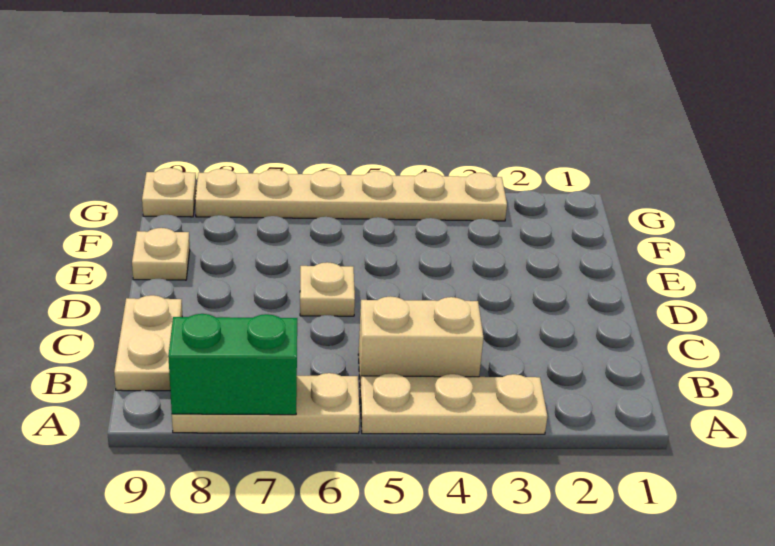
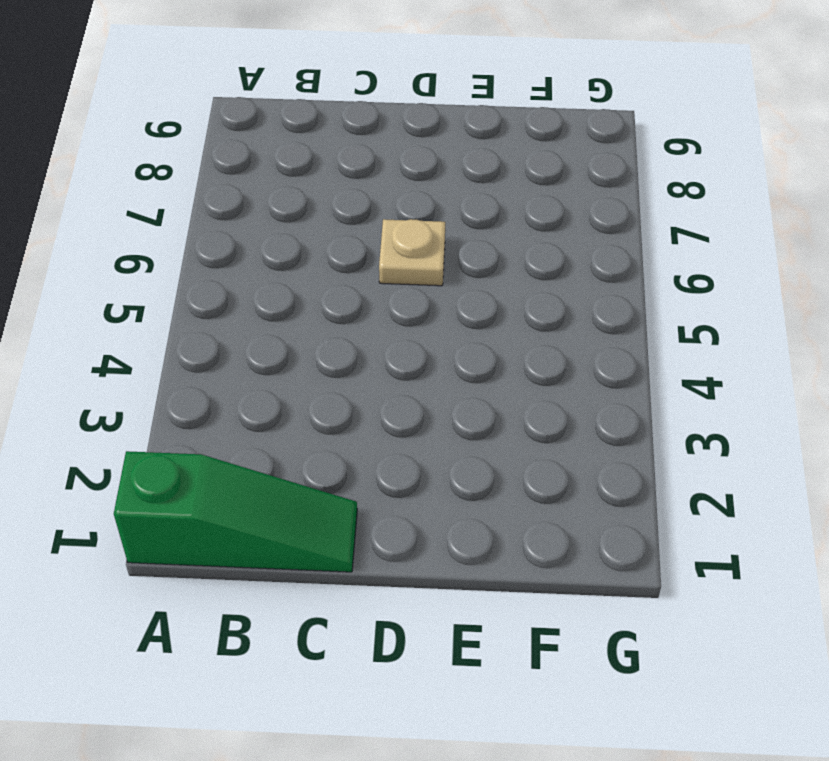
green slope A1:C1 level 1 top A -> none
none -> tan plate A3:A5 level 1
none -> tan plate A6:A8 level 1

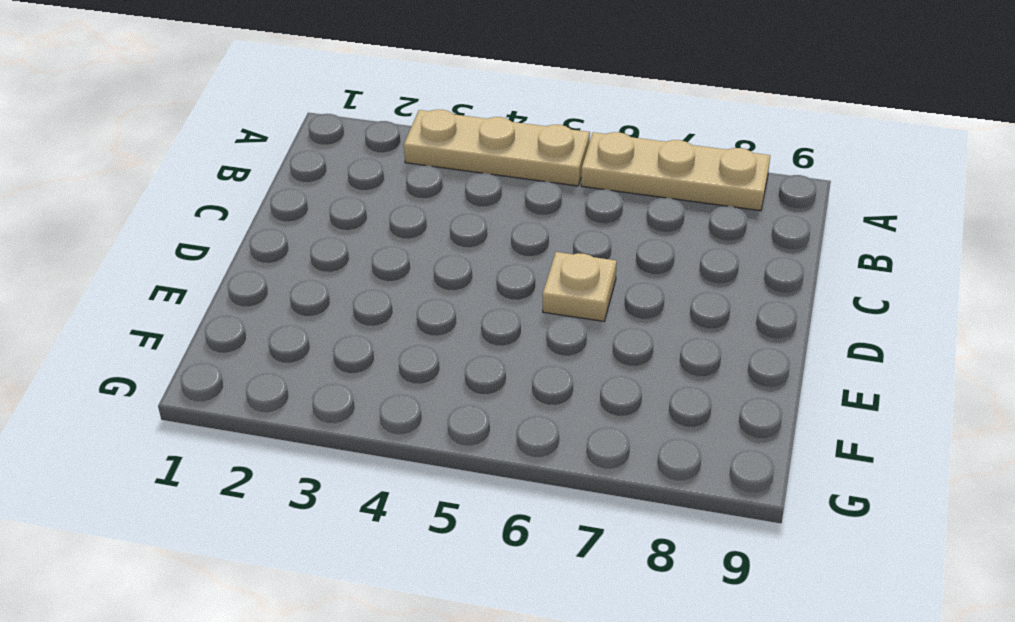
none -> tan brick B4:B5 level 1
none -> tan plate B9:C9 level 1

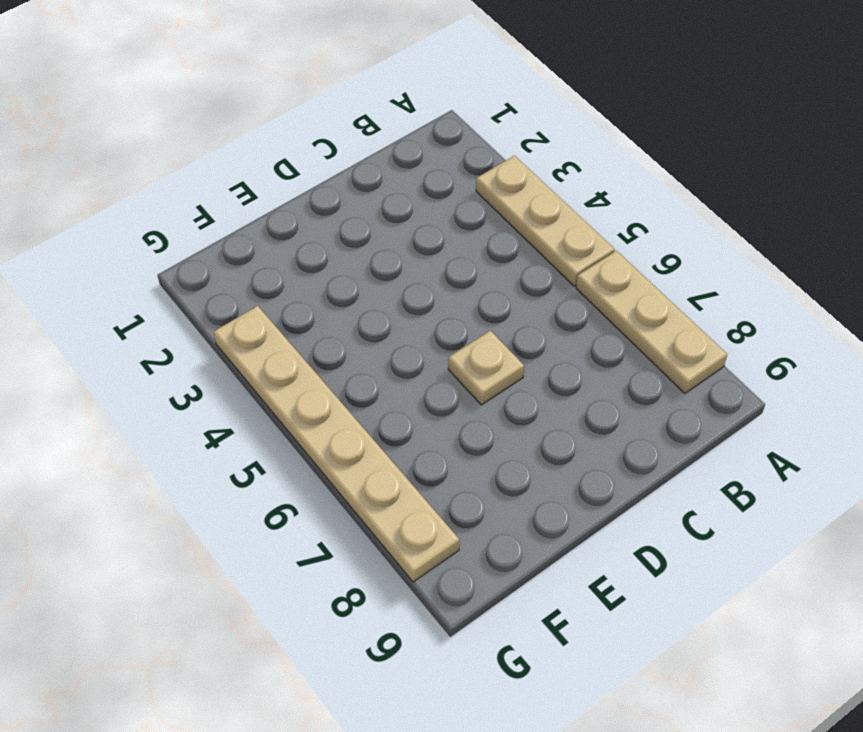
none -> tan brick B4:B5 level 1
none -> tan plate B9:C9 level 1

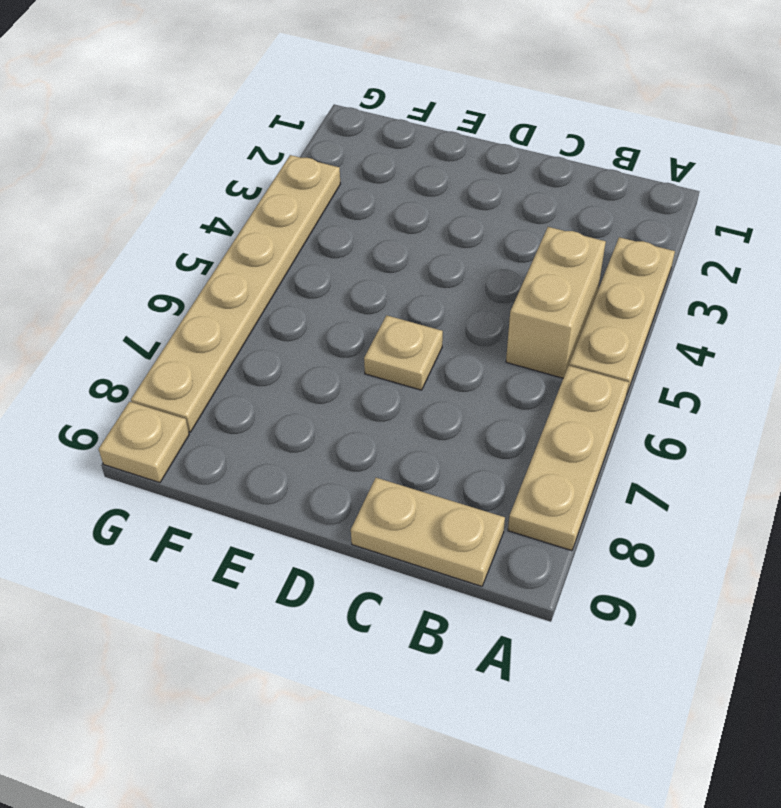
none -> tan plate E9 level 1
none -> green brick A7:A8 level 2

